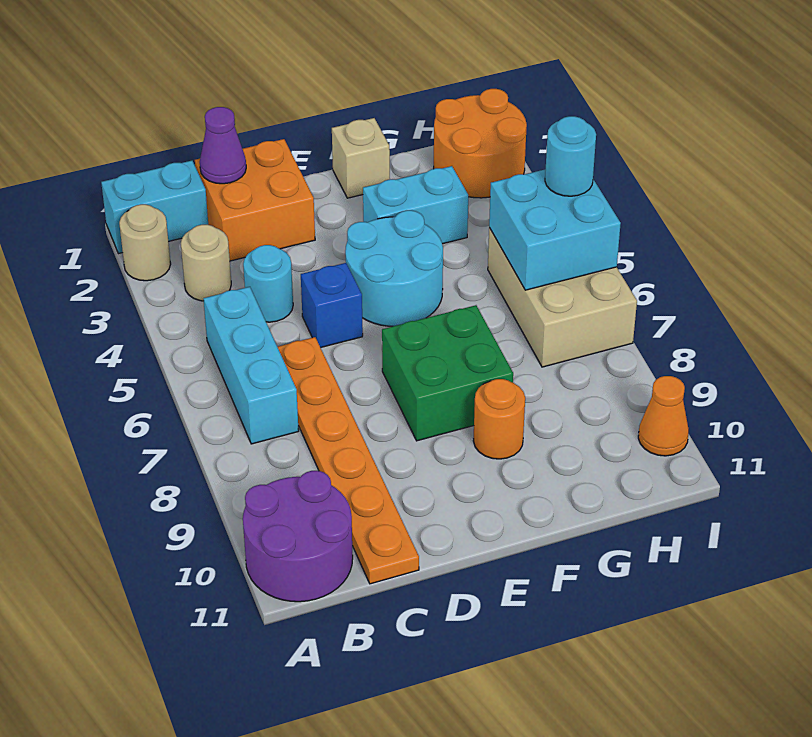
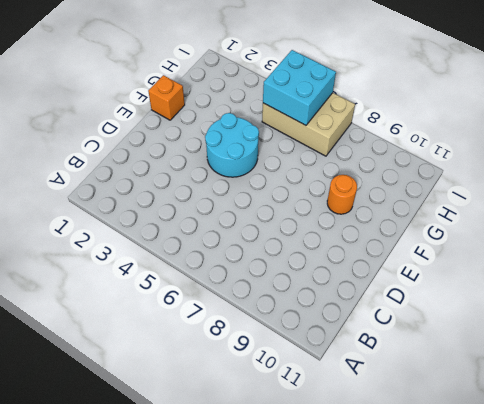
orange brick F1 level 1 -> tan brick F1 level 1
none -> cyan brick A1:B1 level 1
none -> tan round brick A2 level 1
none -> purple round brick A10:B11 level 1

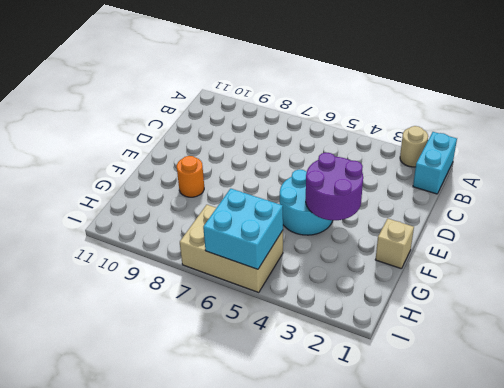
purple round brick E3:F4 level 2 -> purple round brick A10:B11 level 1
none -> tan round brick B3 level 1
none -> cyan brick B5:B7 level 1
none -> orange brick C1:D2 level 1

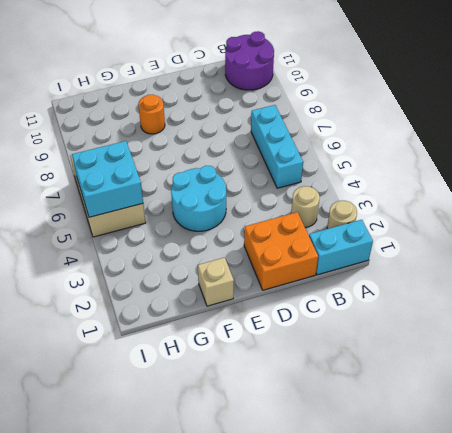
none -> cyan round brick C4 level 1
none -> orange plate C6:C11 level 1
none -> blue brick D5 level 1

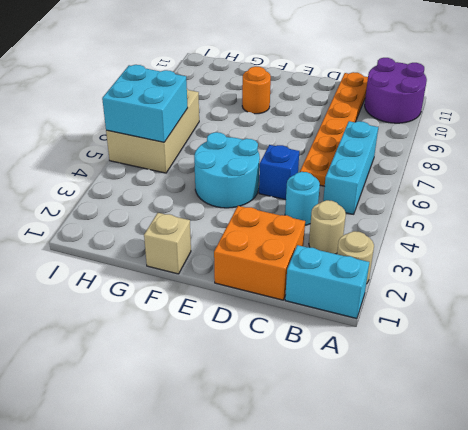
none -> green brick E7:F8 level 1
none -> cyan brick F3:G3 level 1
none -> orange round brick H1:I2 level 1

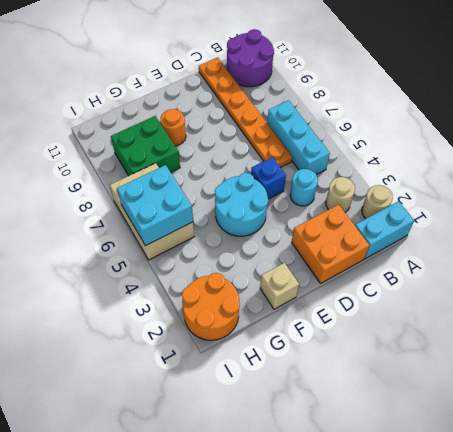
green brick G8:H9 level 1 -> green brick E7:F8 level 1
none -> cyan brick F3:G3 level 1
none -> orange cone I10 level 1
none -> purple cone C1 level 2

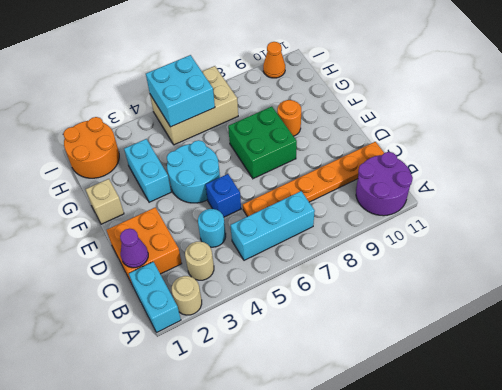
none -> cyan round brick I5 level 3

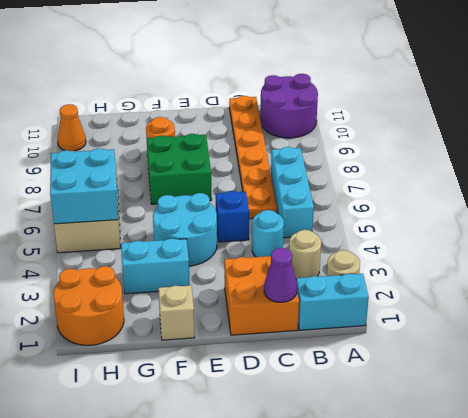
none -> cyan round brick I5 level 3

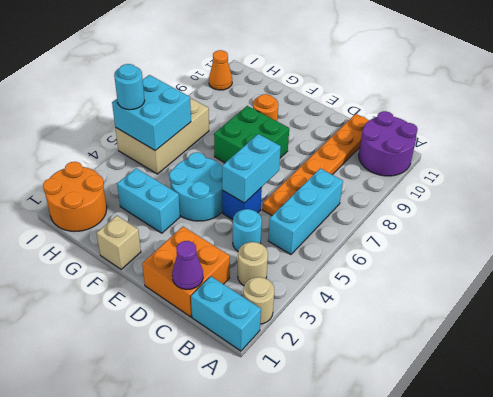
cyan brick D5:D6 level 2 -> none

